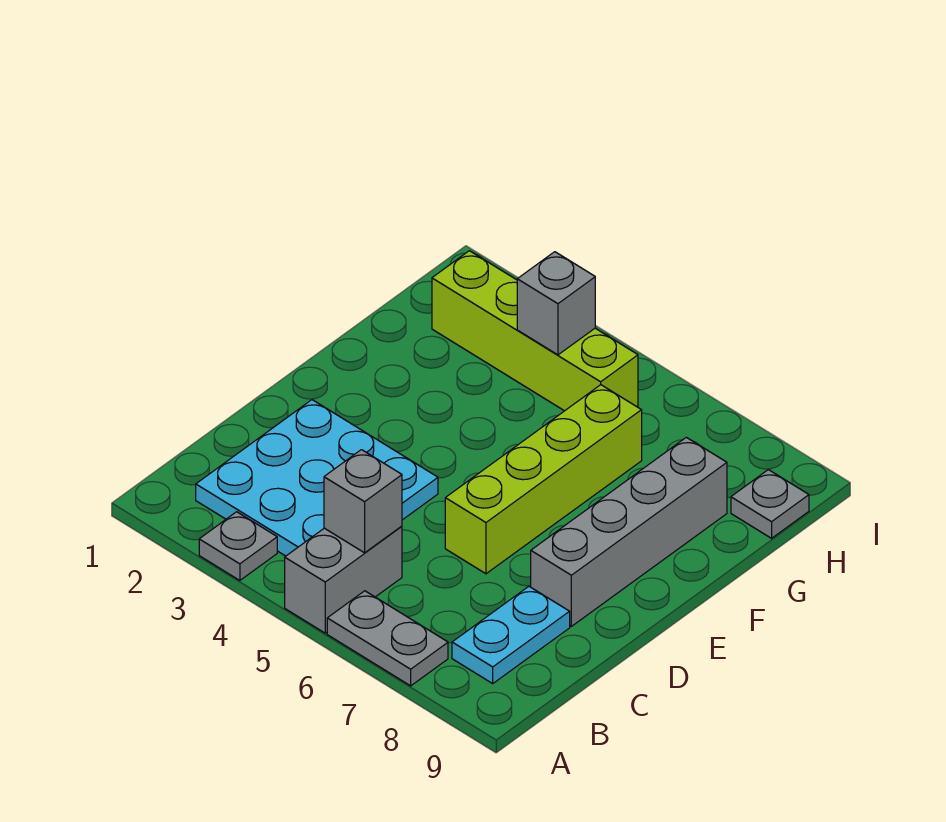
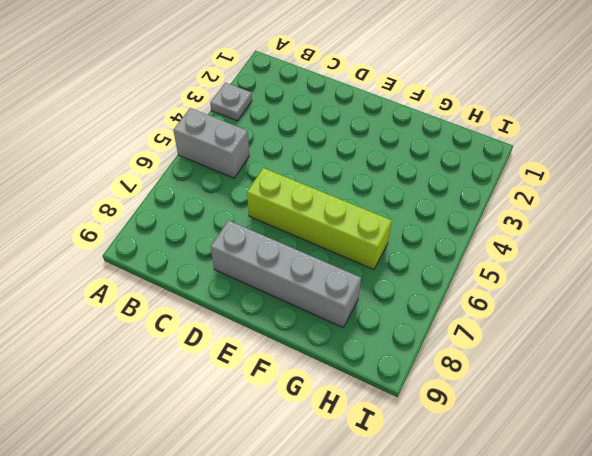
none -> grey plate A6:A7 level 1
none -> cyan plate B2:D4 level 1

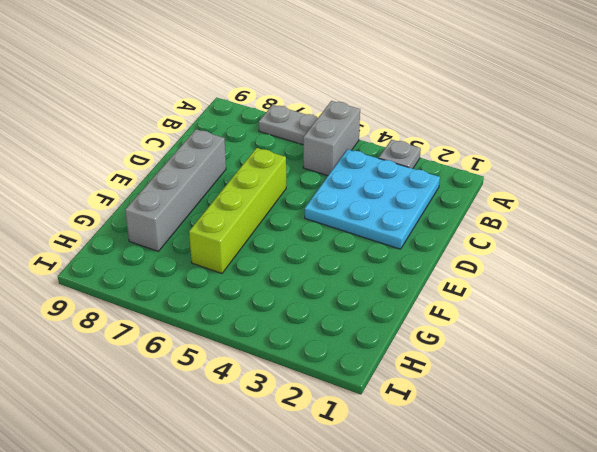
none -> cyan plate B8:C8 level 1
none -> lime brick H2:H5 level 1

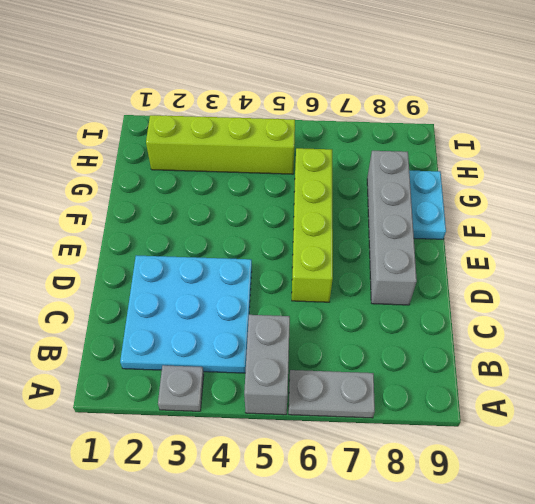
cyan plate F9:G9 level 1 -> cyan plate B8:C8 level 1
none -> grey plate H9 level 1
none -> grey brick B5 level 2

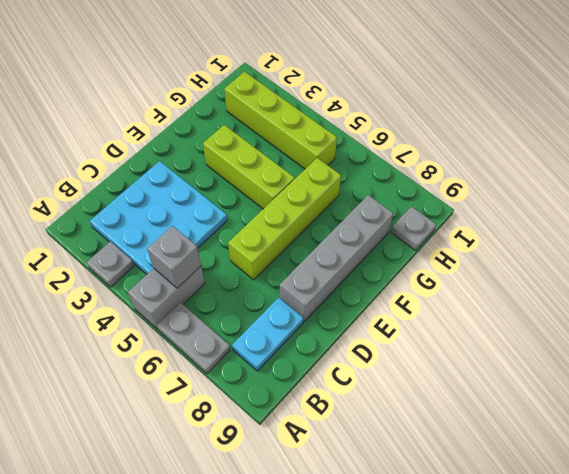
lime brick F3:F5 level 1 -> none
none -> grey brick H4 level 2

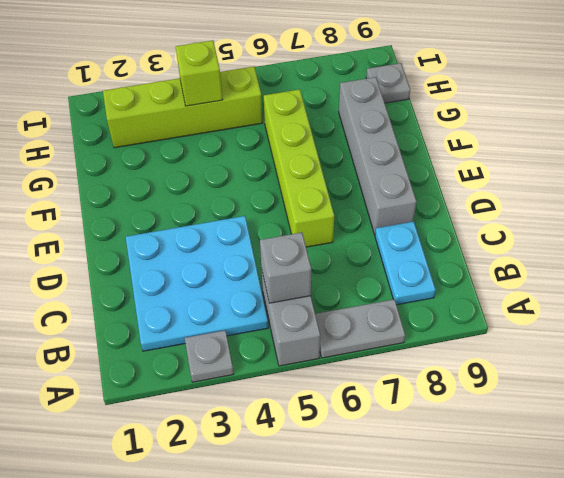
lime brick H4 level 2 -> grey brick H4 level 2

